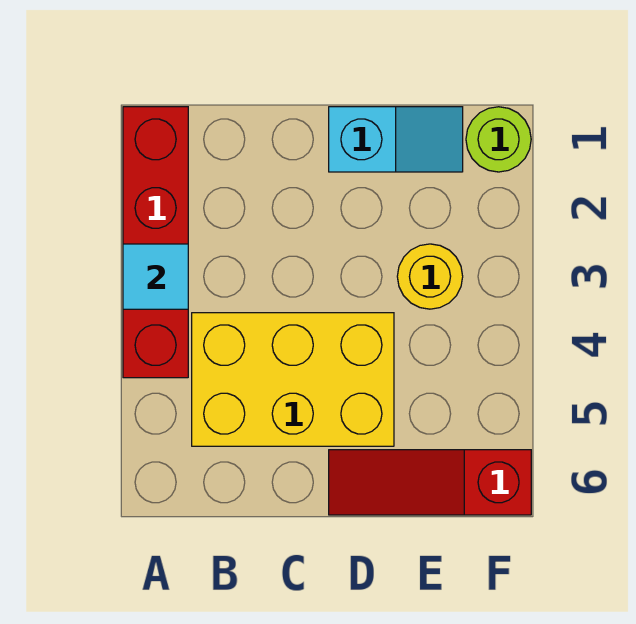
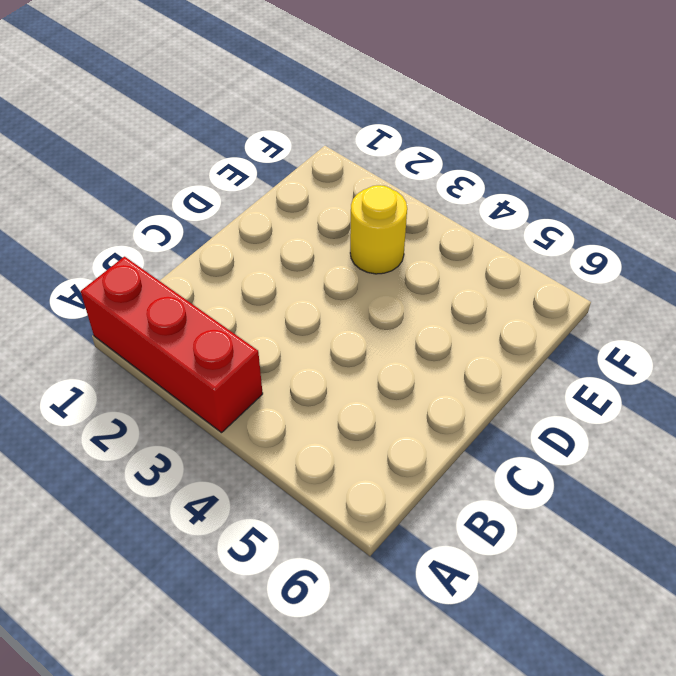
red brick A1:A3 level 1 -> red brick A1:A4 level 1
none -> yellow brick B4:D5 level 1
none -> cyan slope D1:E1 level 1 top D

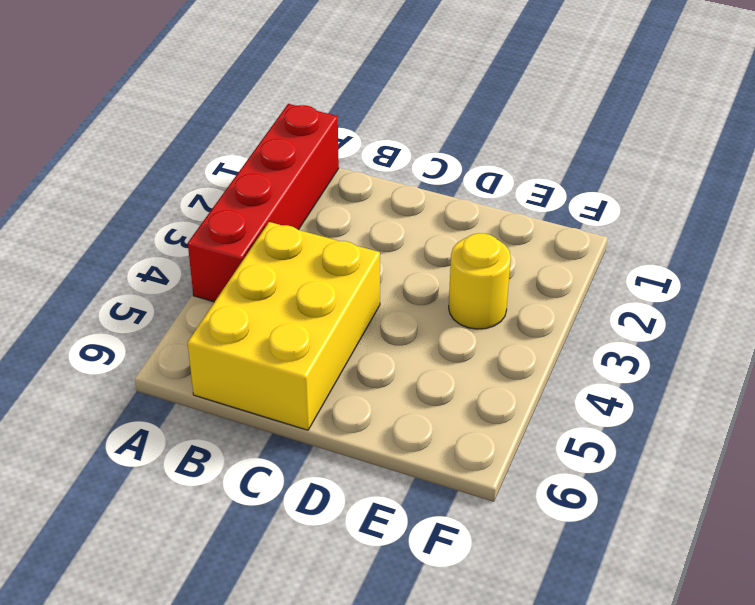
yellow brick B4:C6 level 1 -> yellow brick B4:D5 level 1
none -> cyan slope D1:E1 level 1 top D
none -> red slope D6:F6 level 1 top F

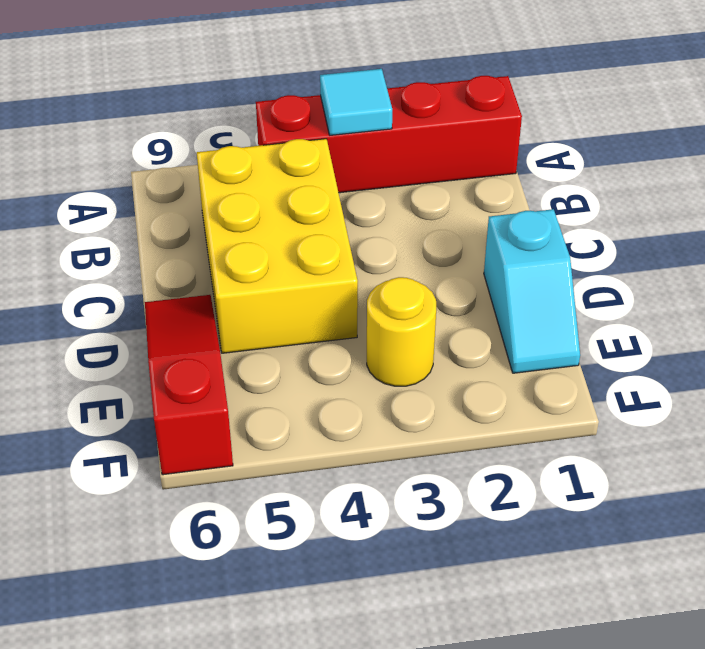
none -> lime round brick F1 level 1

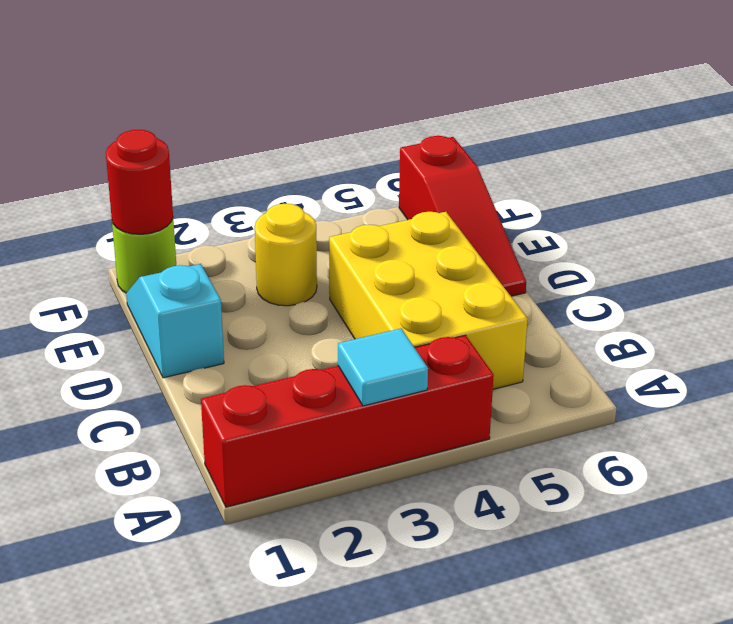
red round brick F1 level 2 -> none

